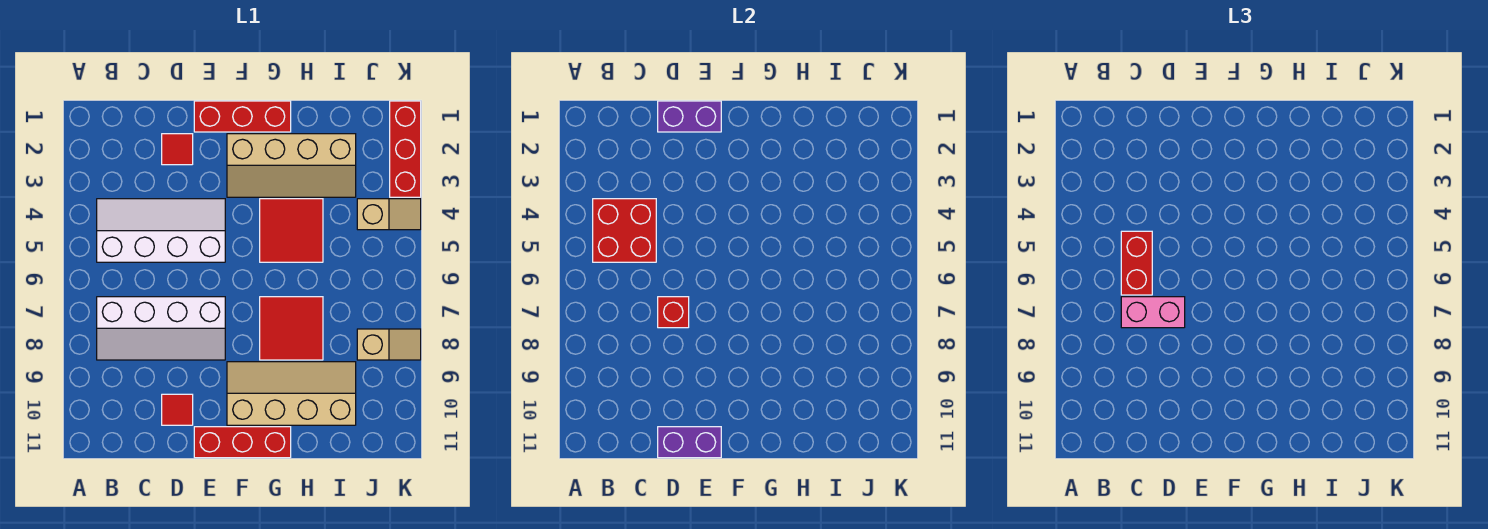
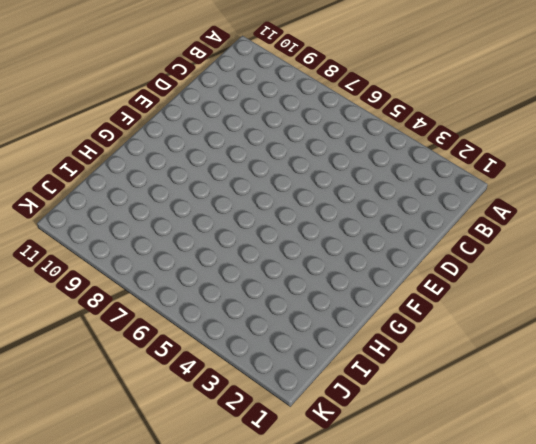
none -> white slope B4:E5 level 1 top 5
none -> white slope B7:E8 level 1 top 7
none -> red tile D2 level 1

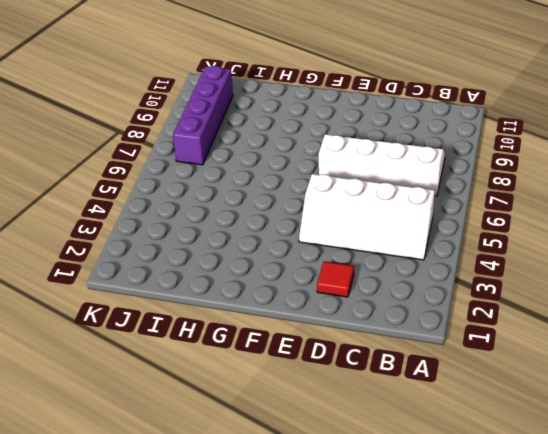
purple brick J7:J10 level 1 -> tan slope J8:K8 level 1 top J
none -> red tile D10 level 1
none -> red brick E1:G1 level 1
none -> red brick E11:G11 level 1

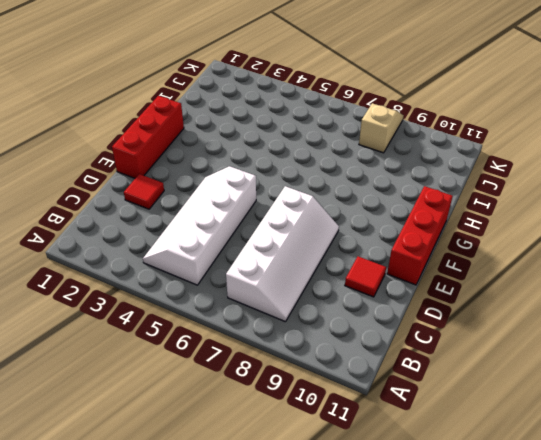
none -> tan slope F2:I3 level 1 top 2
none -> tan slope F9:I10 level 1 top 10
none -> red tile G4:H5 level 1

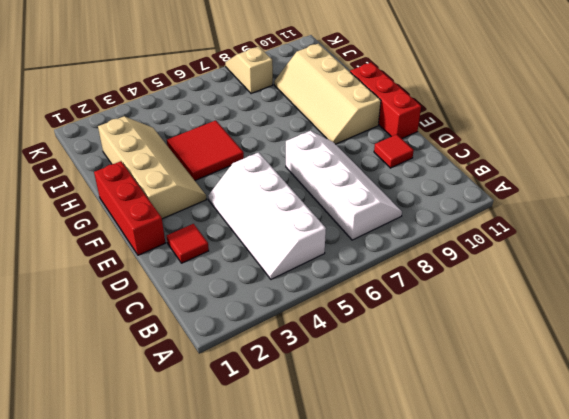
none -> red tile G7:H8 level 1
none -> tan slope J4:K4 level 1 top J
none -> red brick K1:K3 level 1

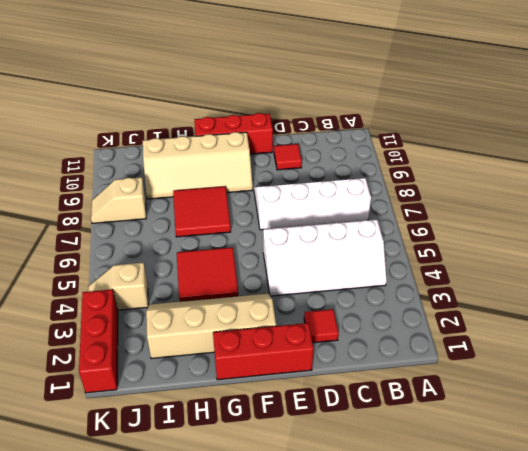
none -> red brick B4:C5 level 2
none -> purple brick D1:E1 level 2
none -> red brick D7 level 2

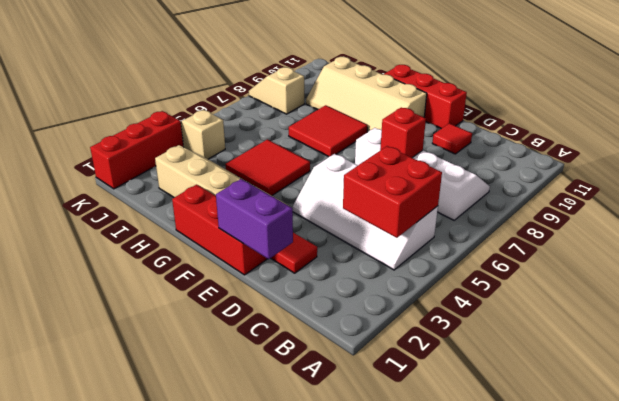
none -> purple brick D11:E11 level 2
none -> red brick C5:C6 level 3
none -> pink brick C7:D7 level 3

